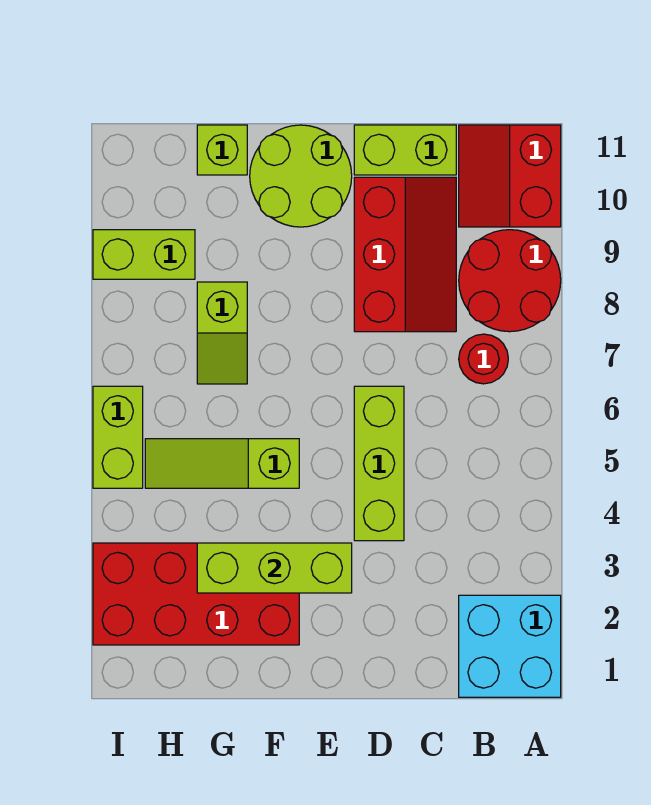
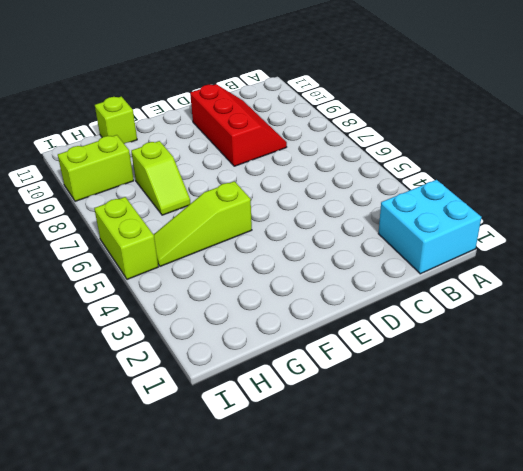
none -> red round brick A8:B9 level 1
none -> red slope A10:B11 level 1 top A
none -> red round brick B7 level 1

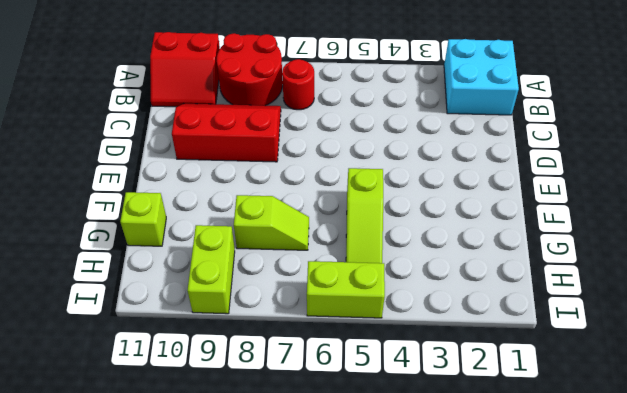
none -> lime brick C11:D11 level 1
none -> lime brick D4:D6 level 1
none -> lime round brick E10:F11 level 1

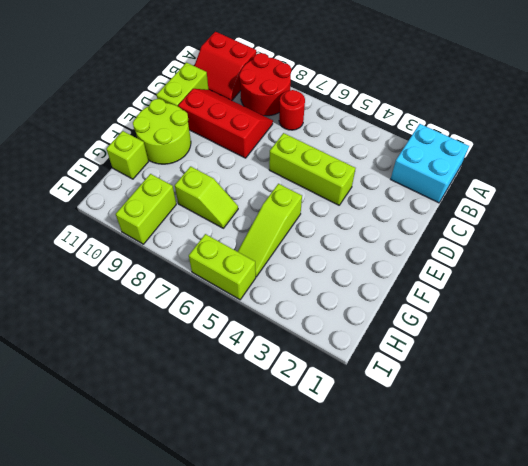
none -> red brick F2:I3 level 1
none -> lime brick E3:G3 level 2

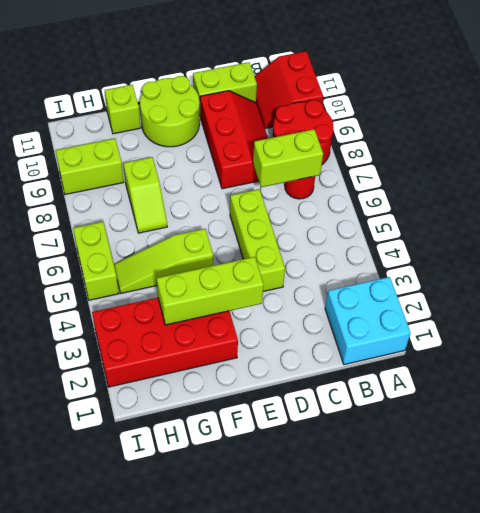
lime brick B7:C7 level 2 -> none

